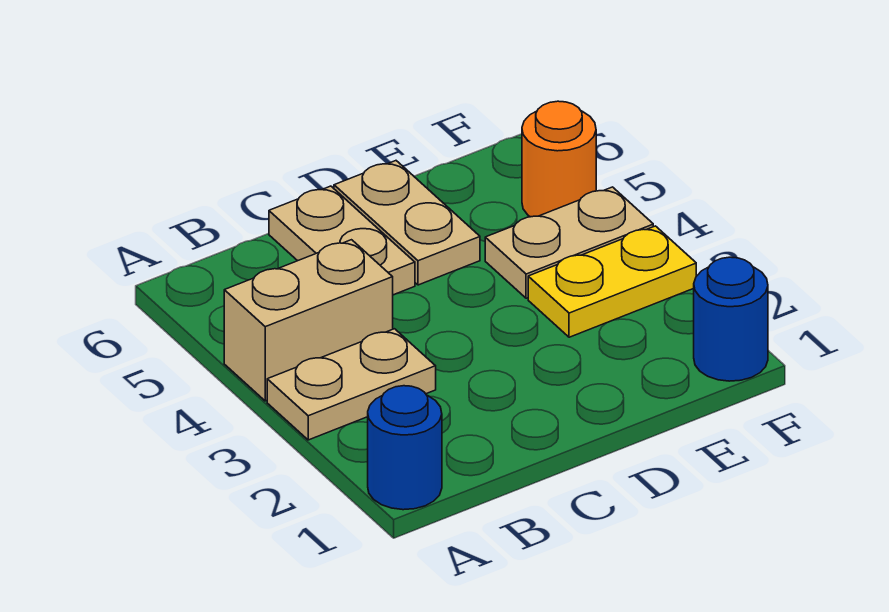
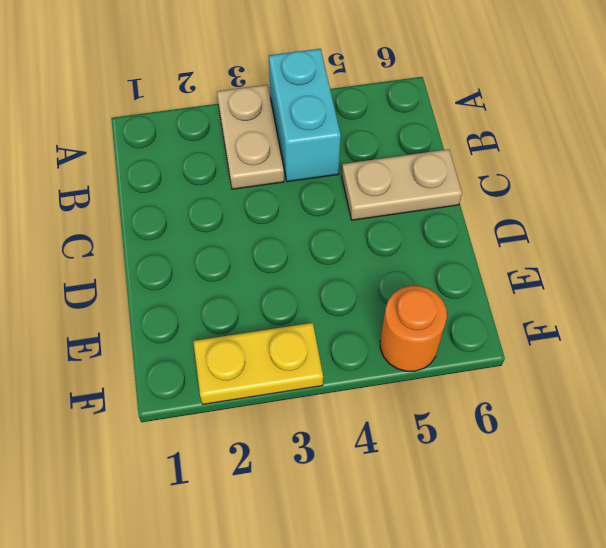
cyan brick A4:B4 level 1 -> tan brick A4:B4 level 1
yellow plate F2:F3 level 1 -> yellow plate E3:F3 level 1
none -> blue round brick A1 level 1
none -> tan plate D5:D6 level 1

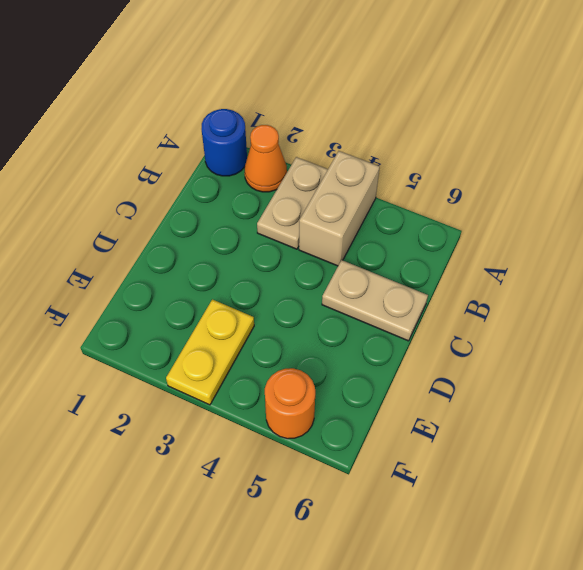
orange cone A2 level 1 -> none
none -> tan plate D5:D6 level 1
none -> tan plate E4:F4 level 1

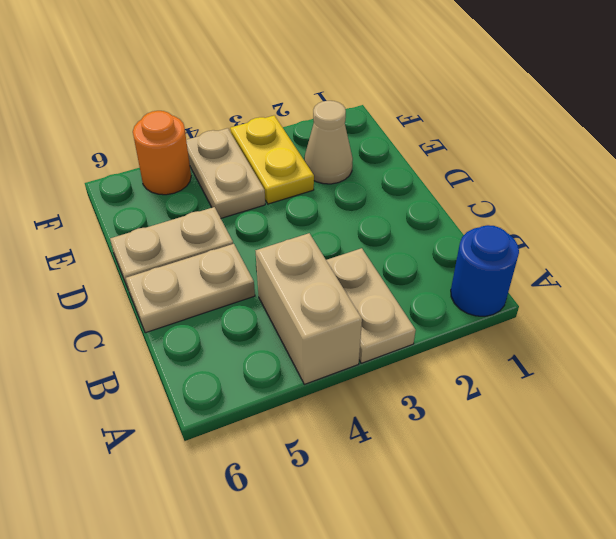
tan cone E2 level 1 -> none
none -> blue round brick F1 level 1

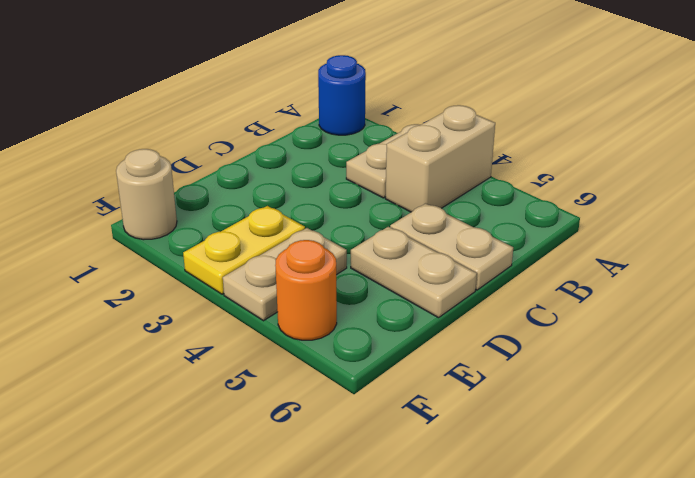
tan round brick F1 level 1 -> blue round brick F1 level 1

